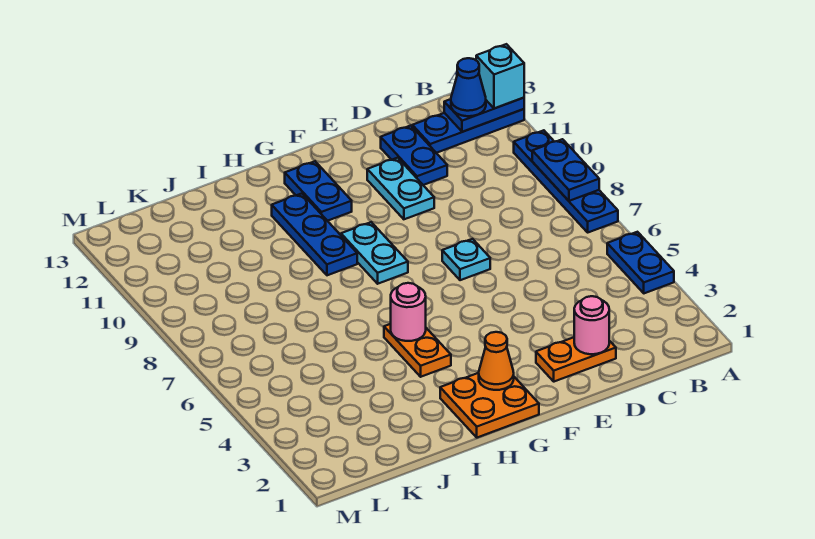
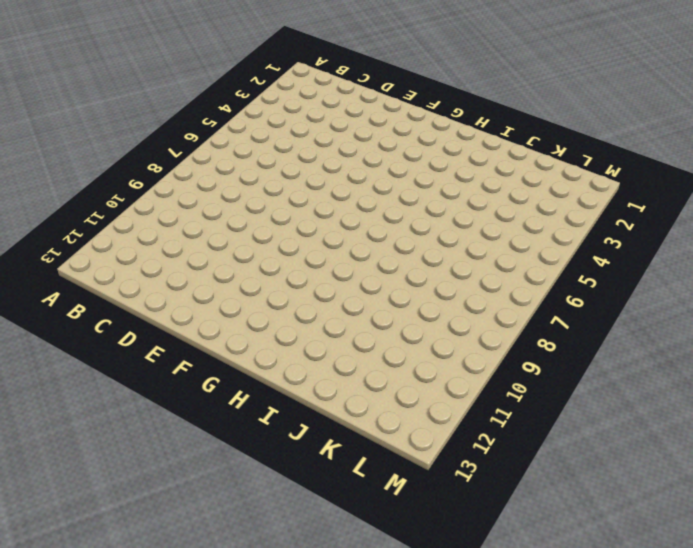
none -> blue plate A4:A5 level 1
none -> blue plate A7:A10 level 1
none -> blue plate A12:C12 level 1

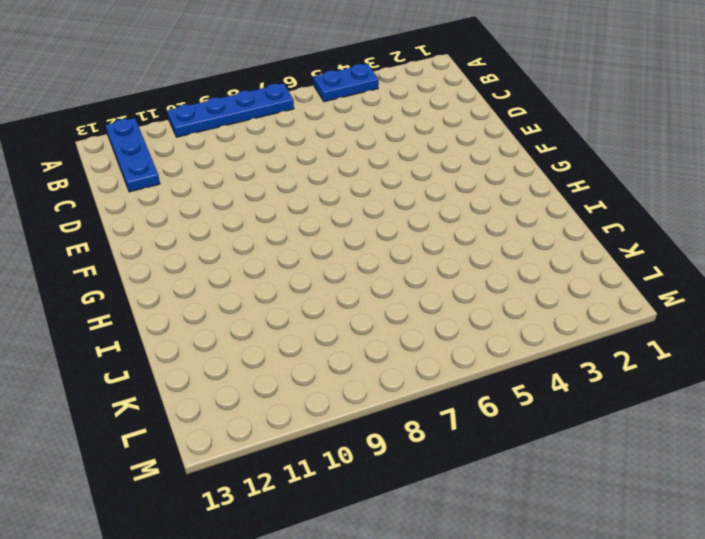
none -> orange plate D2:E2 level 1
none -> blue plate D11:D12 level 1
none -> cyan plate E7 level 1

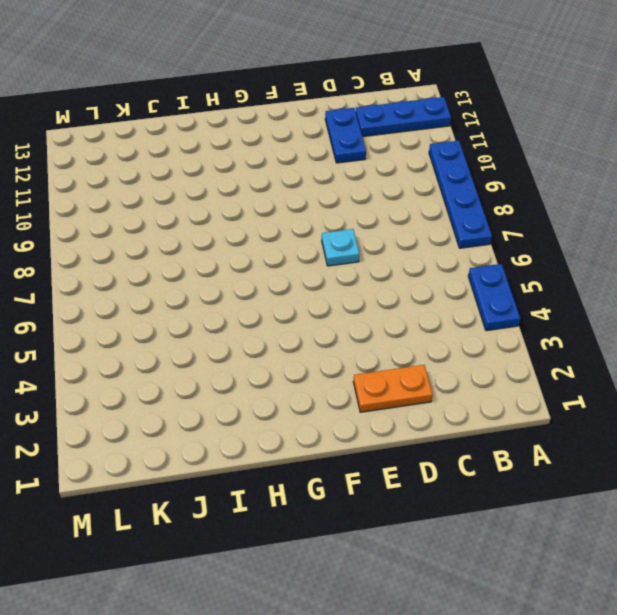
none -> cyan plate E10:E11 level 1
none -> orange plate G1:H2 level 1
none -> cyan plate G8:G9 level 1

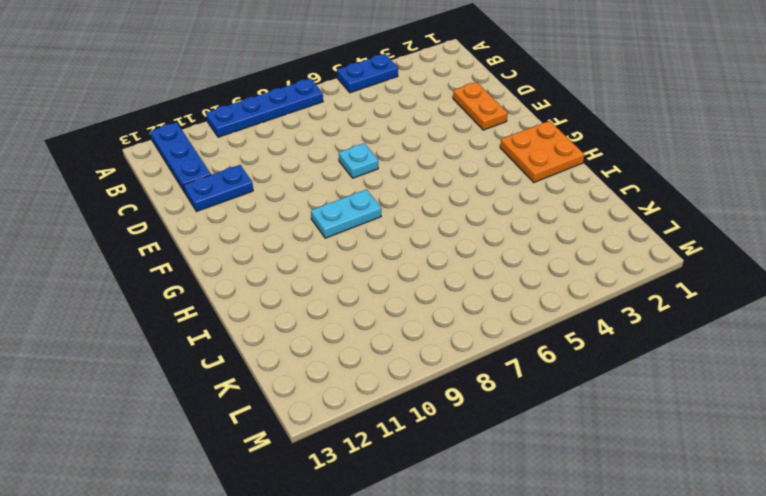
none -> cyan plate E10:E11 level 1
none -> blue plate G11:G12 level 1
none -> orange plate H4:H5 level 1

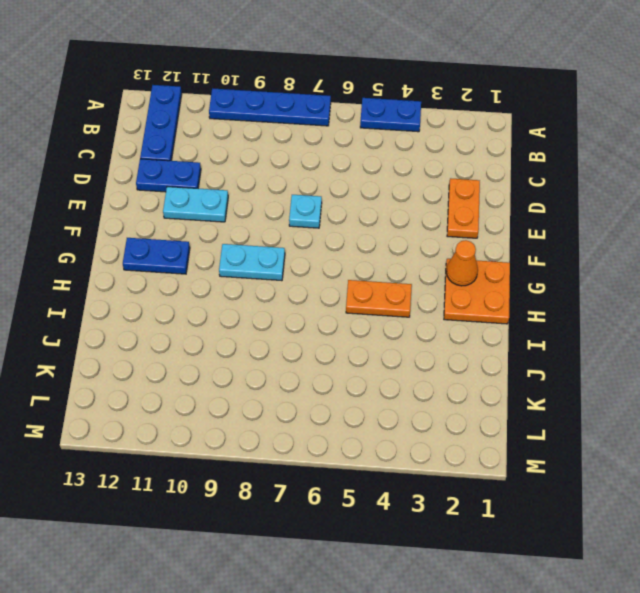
none -> blue plate H9:H11 level 1
none -> blue plate A8:A9 level 2
none -> blue plate A12:B12 level 2

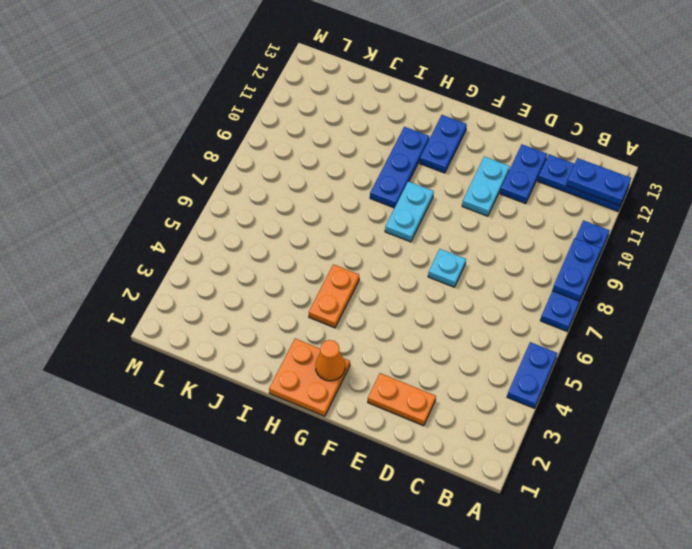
none -> pink round brick D2 level 2
none -> pink round brick H5 level 2
none -> cyan brick A12 level 3

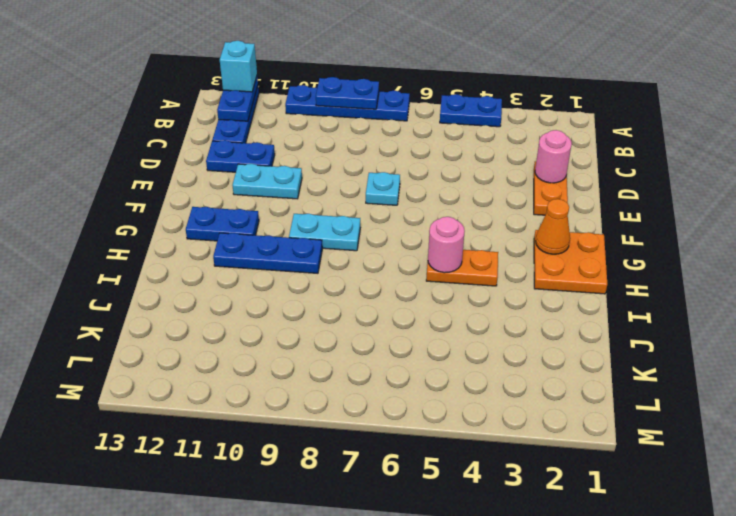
none -> blue cone B12 level 3

